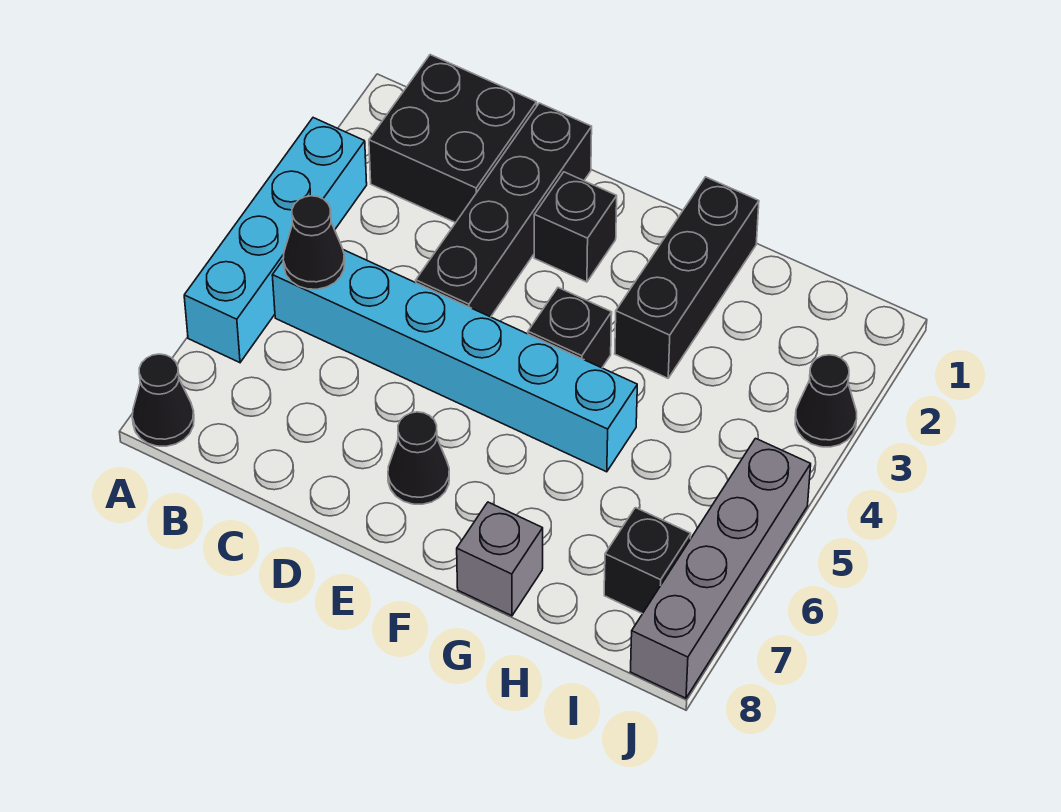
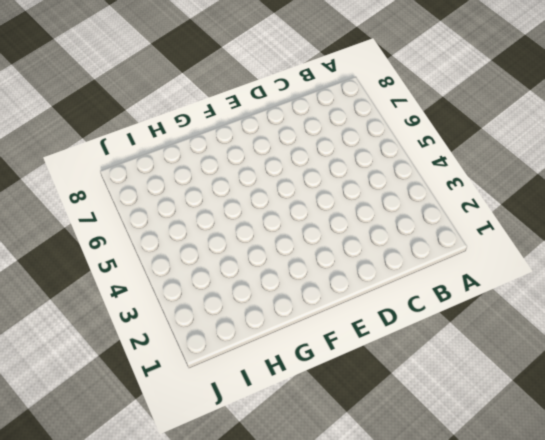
none -> cyan brick A3:A6 level 1
none -> black cone A8 level 1
none -> black brick B1:C2 level 1

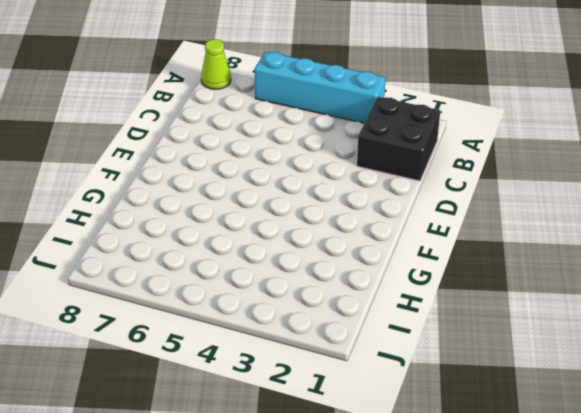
lime cone A8 level 1 -> black cone A8 level 1
none -> cyan brick B5:G5 level 1
none -> black brick D1:D4 level 1
none -> black brick E2 level 1

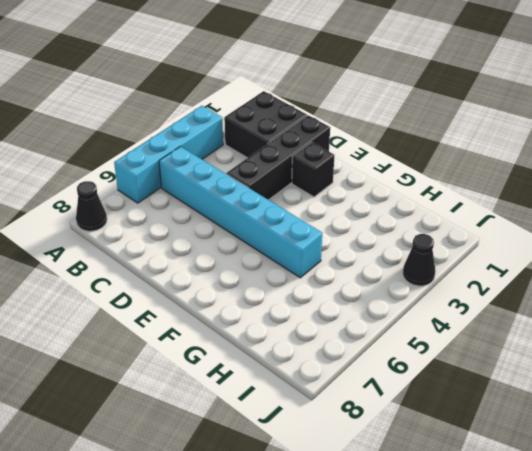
none -> black cone E7 level 1
none -> black brick F4 level 1
none -> black brick G1:G3 level 1

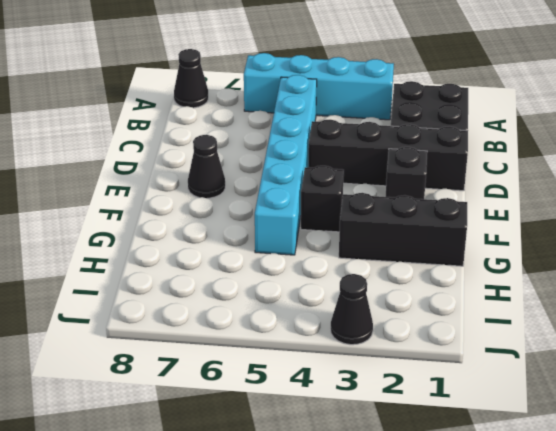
none -> grey brick G8 level 1
none -> black brick I7 level 1
none -> grey brick J5:J8 level 1

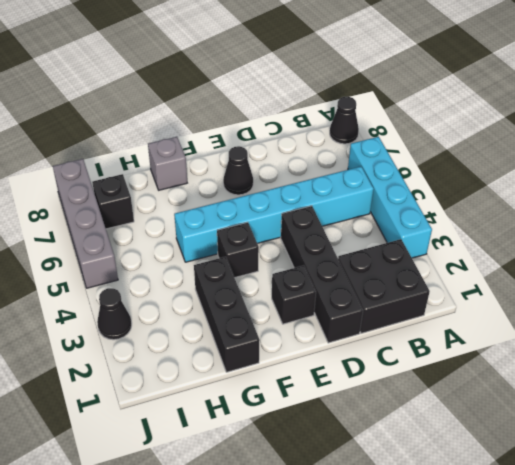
none -> black cone B5 level 2

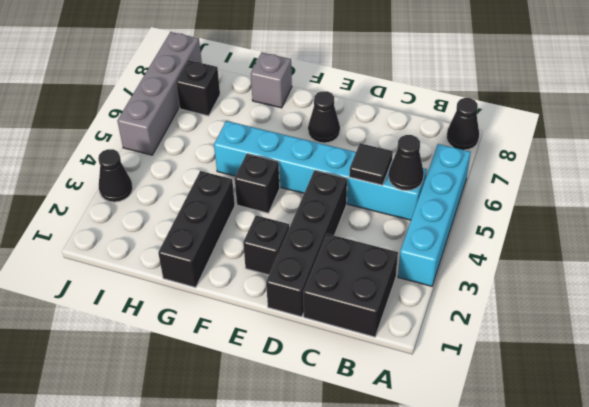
black tile C5 level 2 -> none

